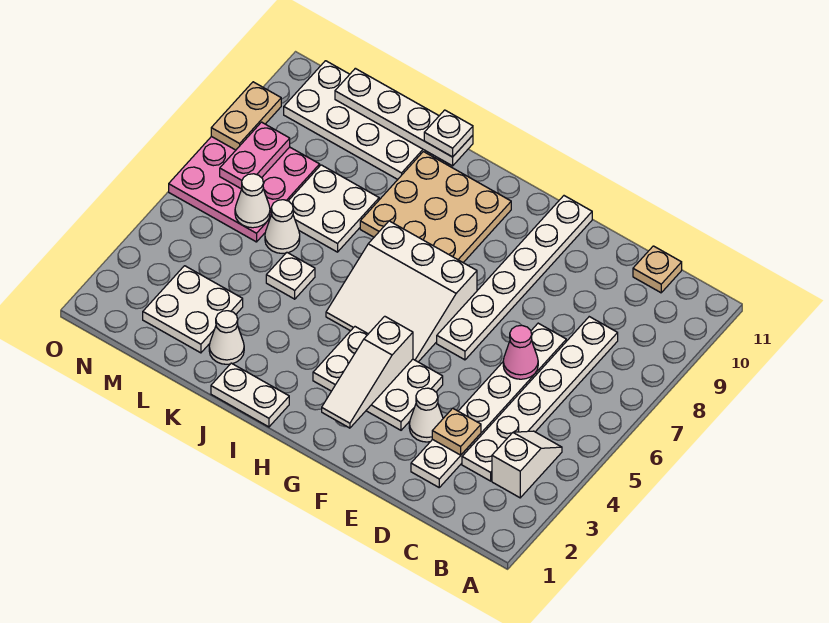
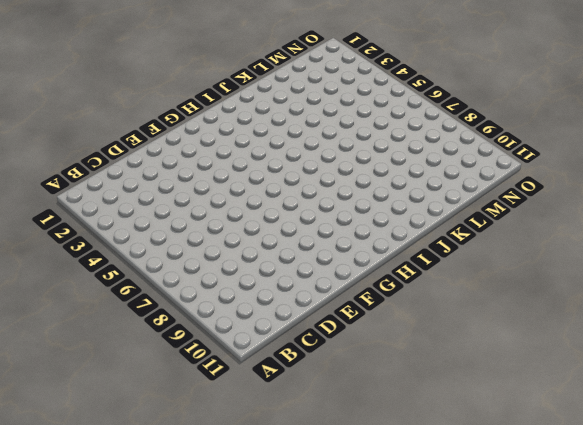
none -> white slope B3:B4 level 1 top 3
none -> white plate C3:C8 level 1
none -> tan plate C11 level 1

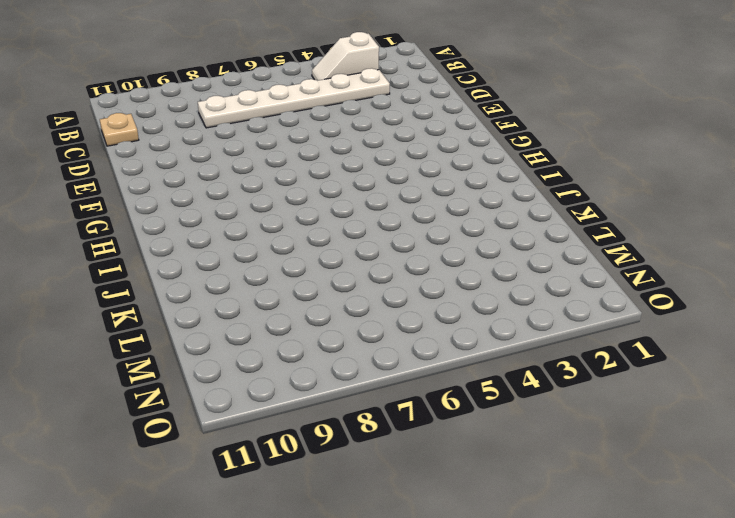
none -> white plate D2:D7 level 1
none -> white cone E3 level 1
none -> white plate F3:H4 level 1

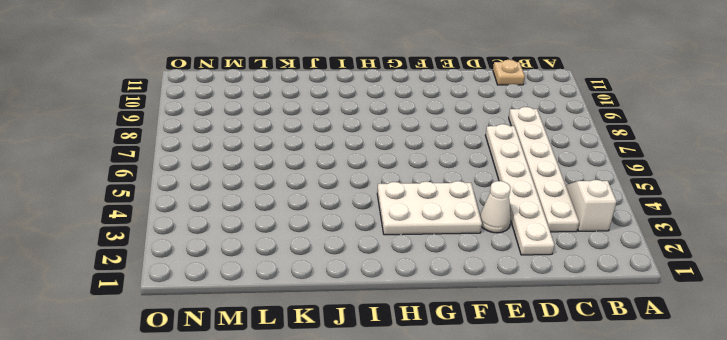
none -> white plate F6:F11 level 1
none -> white slope G5:I7 level 1 top 7
none -> tan plate H8:J10 level 1

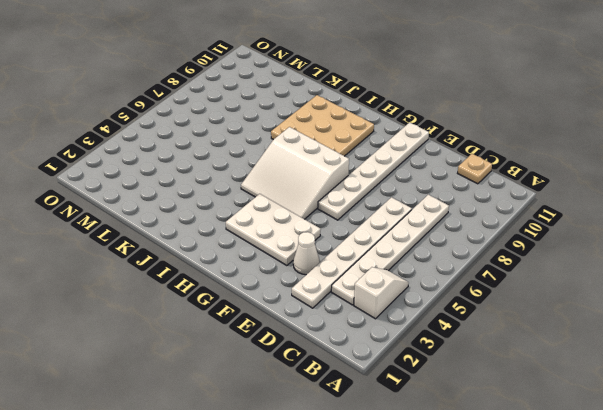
none -> white plate I1:J1 level 1
none -> white cone K2 level 1
none -> white plate K5 level 1

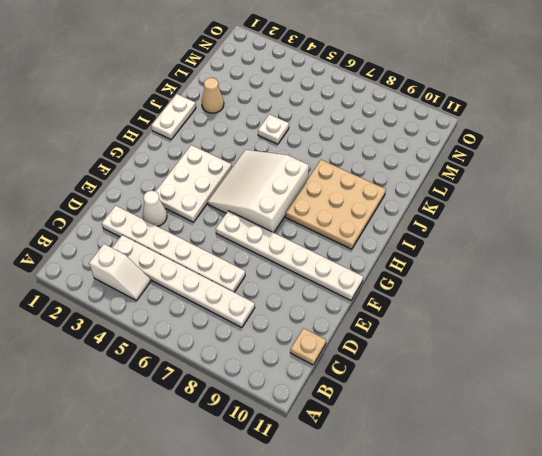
tan cone K2 level 1 -> white cone K2 level 1
none -> white plate K7:L8 level 1
none -> white plate K10:N11 level 1
none -> white plate L2:M3 level 1

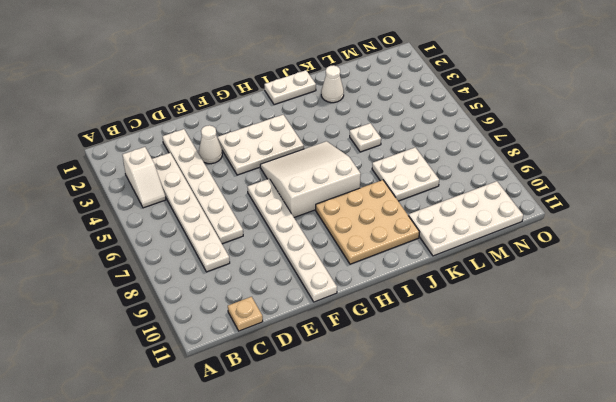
none -> white plate L2:M3 level 1
none -> white cone L6 level 1
none -> pink plate M6:O8 level 1

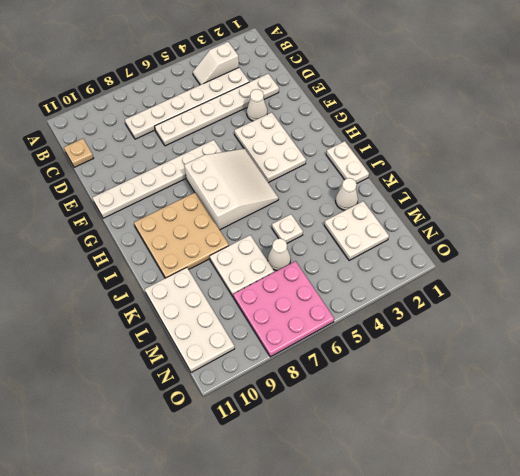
none -> tan plate D3 level 2
none -> pink cone D6 level 2
none -> white slope G2:G4 level 2 top 4

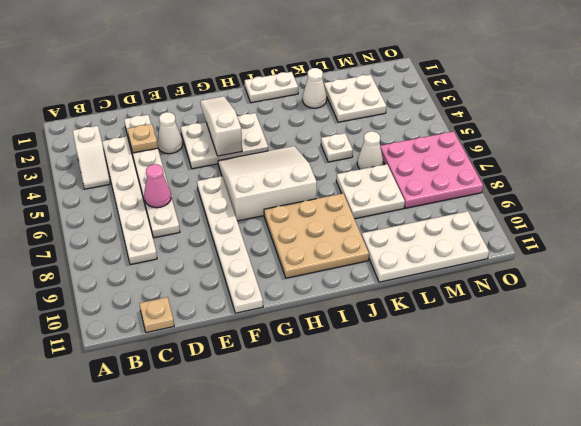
none -> white plate J11:M11 level 2
none -> white cone M6 level 2
none -> pink plate N7:N8 level 2

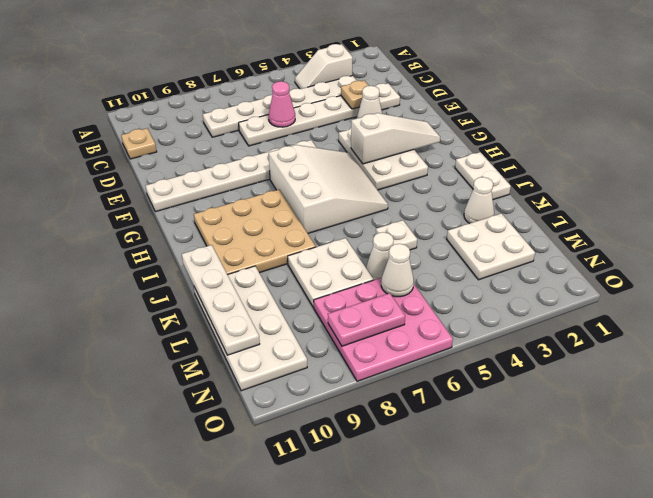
none -> tan plate O8:O9 level 2
none -> white plate J11 level 3

